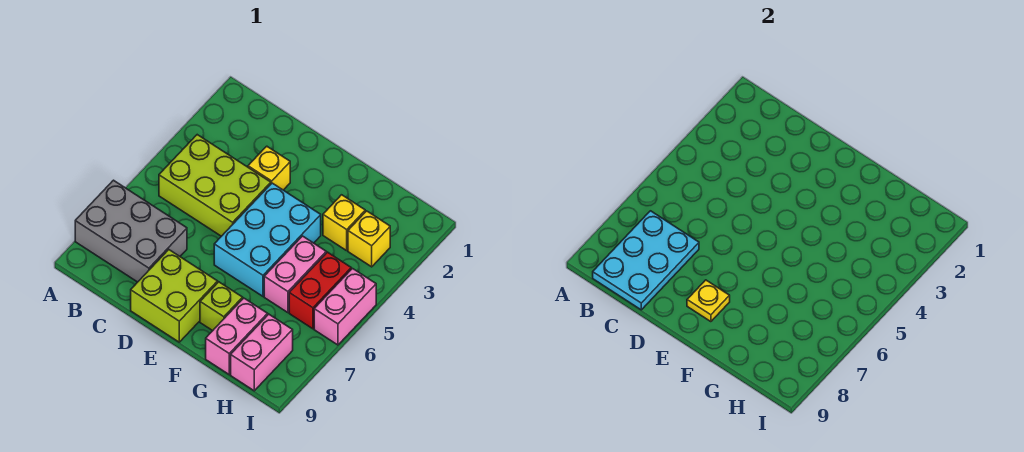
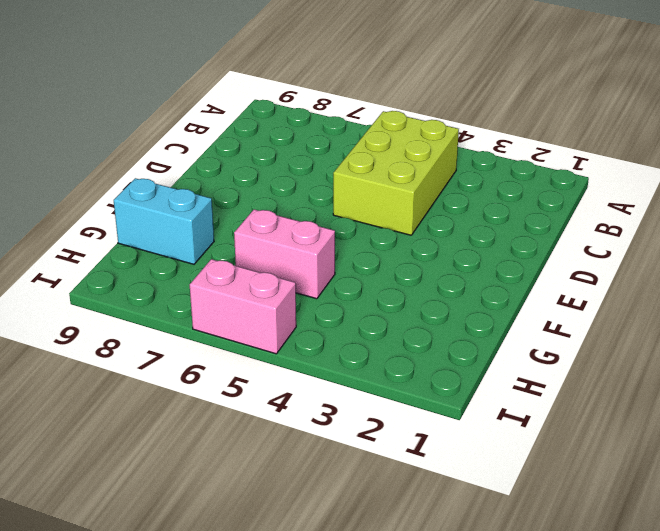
cyan brick G8:G9 level 1 -> pink brick G8:G9 level 1
none -> grey brick A7:C8 level 1
none -> yellow brick D3 level 1
none -> lime brick D8:E9 level 1

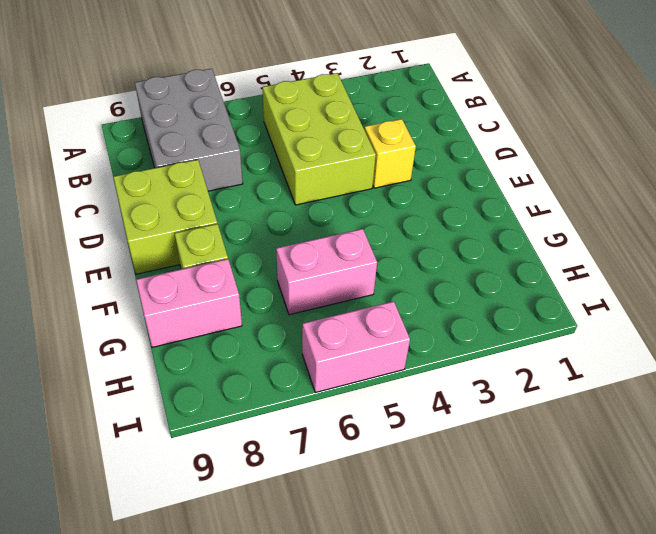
none -> cyan brick E4:F6 level 1
none -> yellow brick G3 level 1
none -> yellow brick H3 level 1

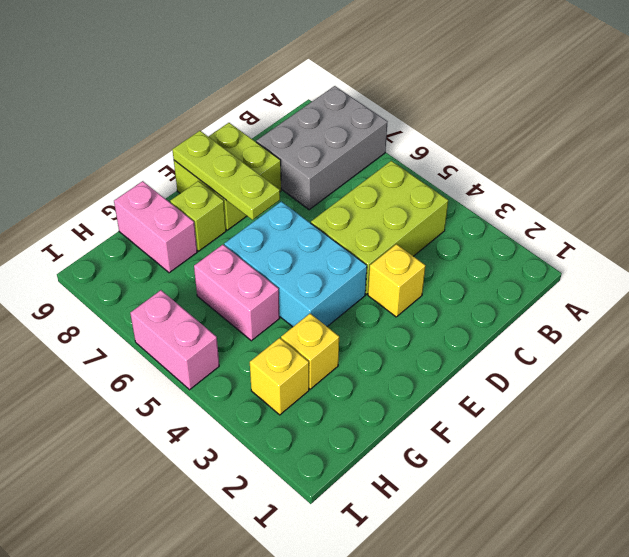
lime plate E7:E9 level 2 -> yellow plate E8 level 2
none -> red brick H5:H6 level 1
none -> pink brick H8:H9 level 1
none -> cyan plate B7:C9 level 2

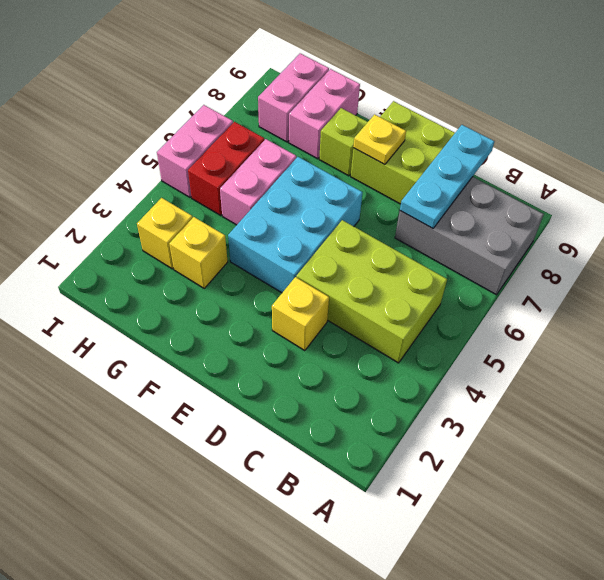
cyan plate C7:C9 level 2 -> cyan plate B7:C9 level 2

